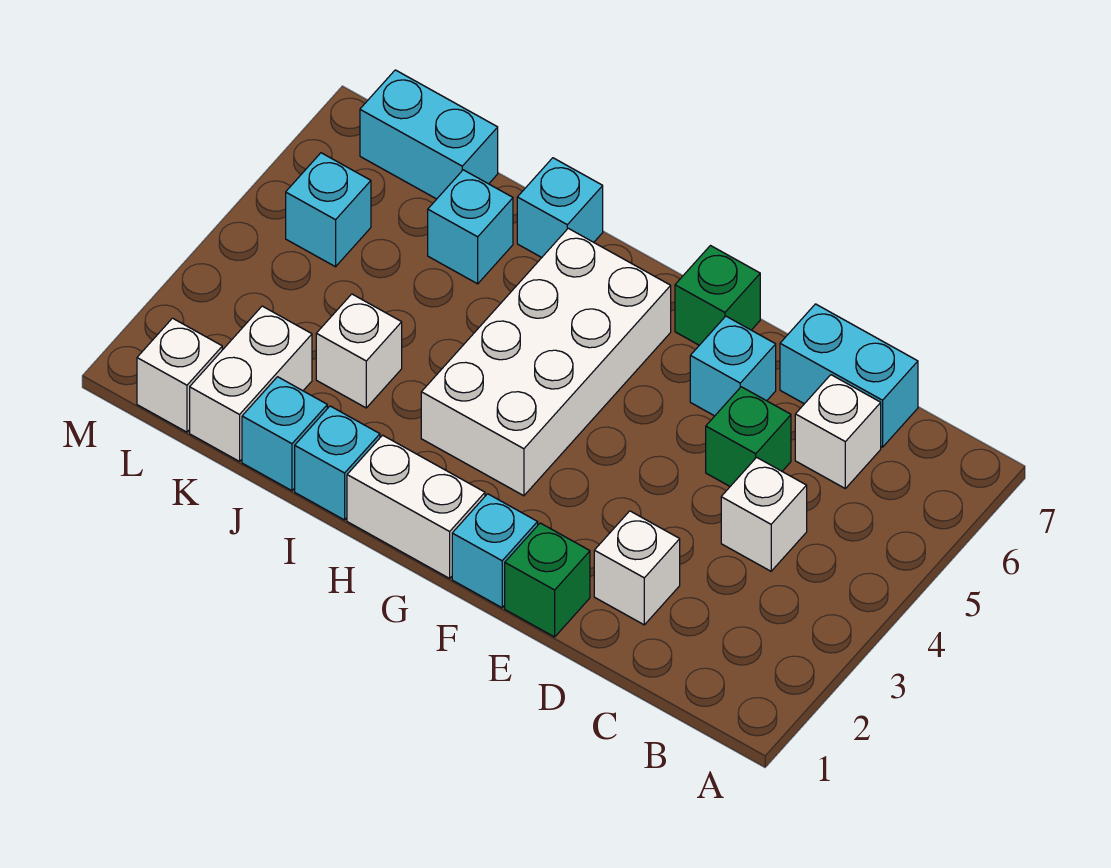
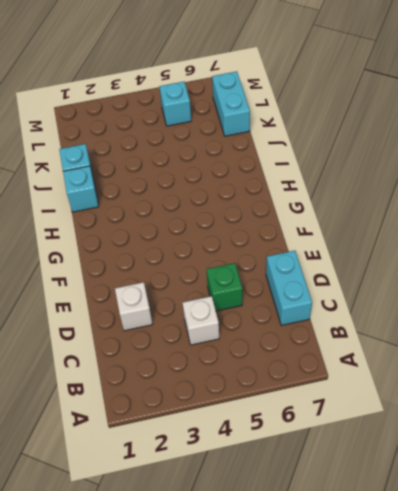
none -> white brick C6 level 1
none -> green brick E1 level 1
none -> cyan brick E6 level 1

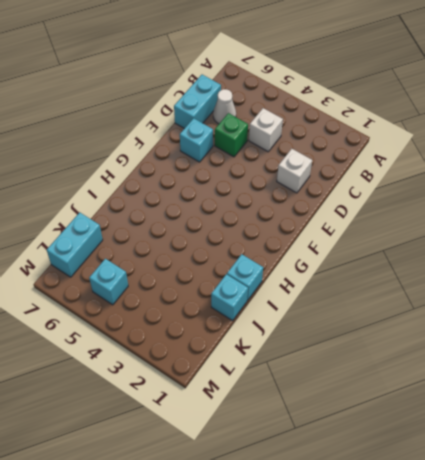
white cone C6 level 1 -> white brick C6 level 1
none -> green brick E1 level 1
none -> cyan brick F1 level 1
none -> green brick F7 level 1

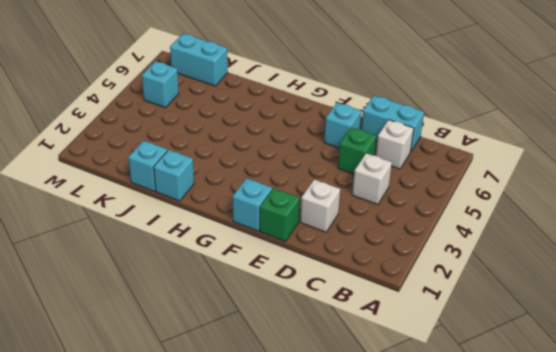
none -> green brick F7 level 1
none -> white brick G1:H1 level 1
none -> white brick G3:H6 level 1

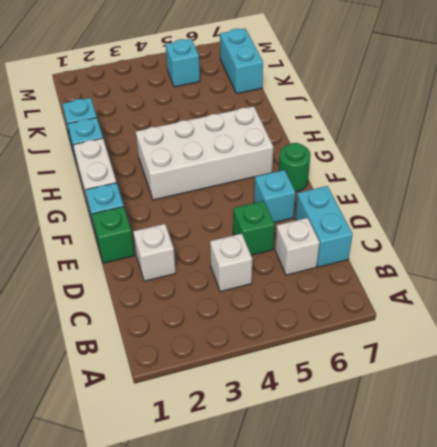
green round brick F7 level 1 -> green brick F7 level 1
none -> cyan brick I7 level 1
none -> white brick J3 level 1
none -> cyan brick J6 level 1

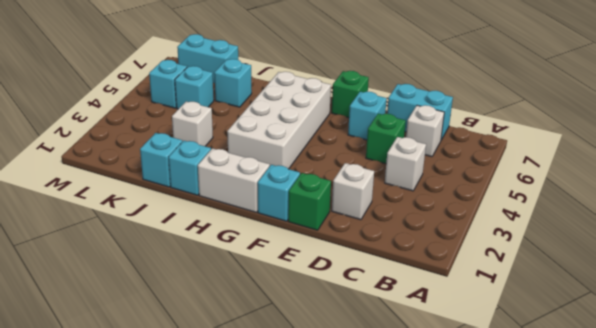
cyan brick K5 level 1 -> cyan brick I7 level 1
none -> white brick K1:K2 level 1
none -> white brick L1 level 1

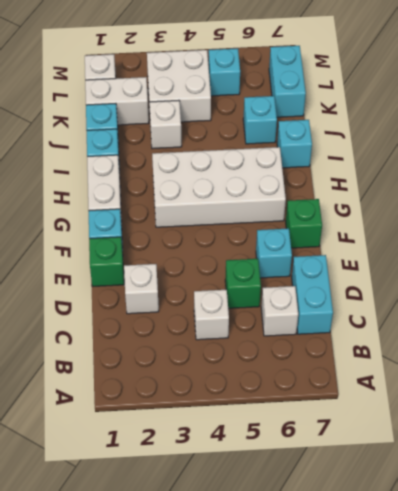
white brick K3:L4 level 1 -> none

